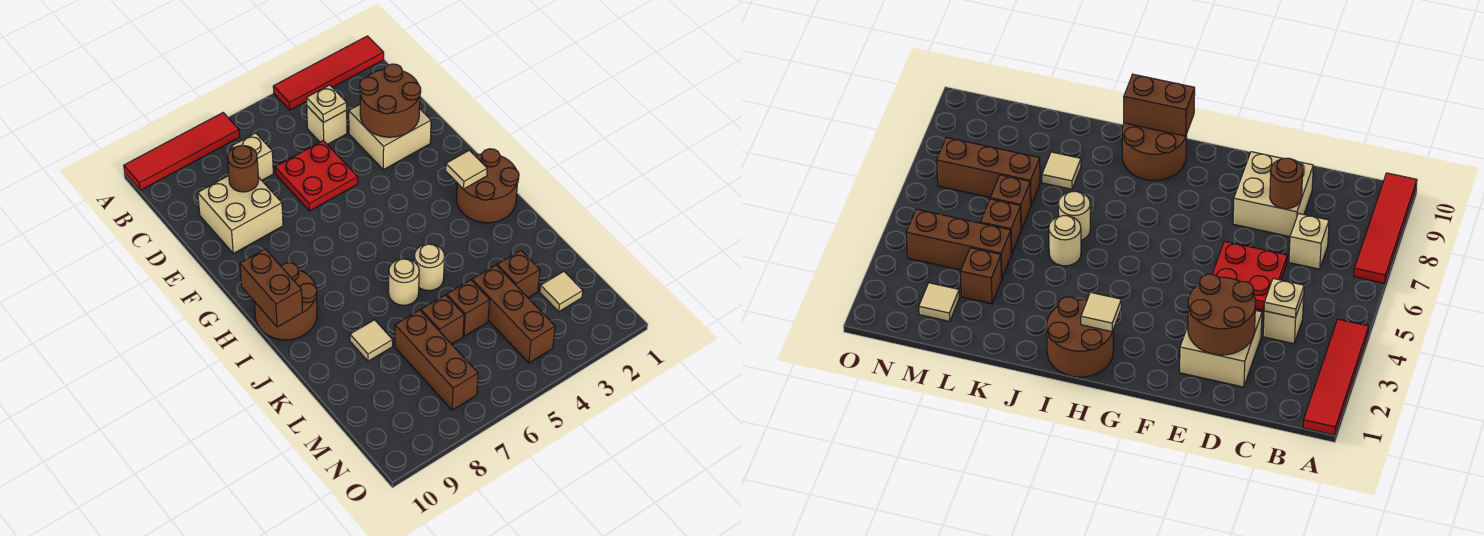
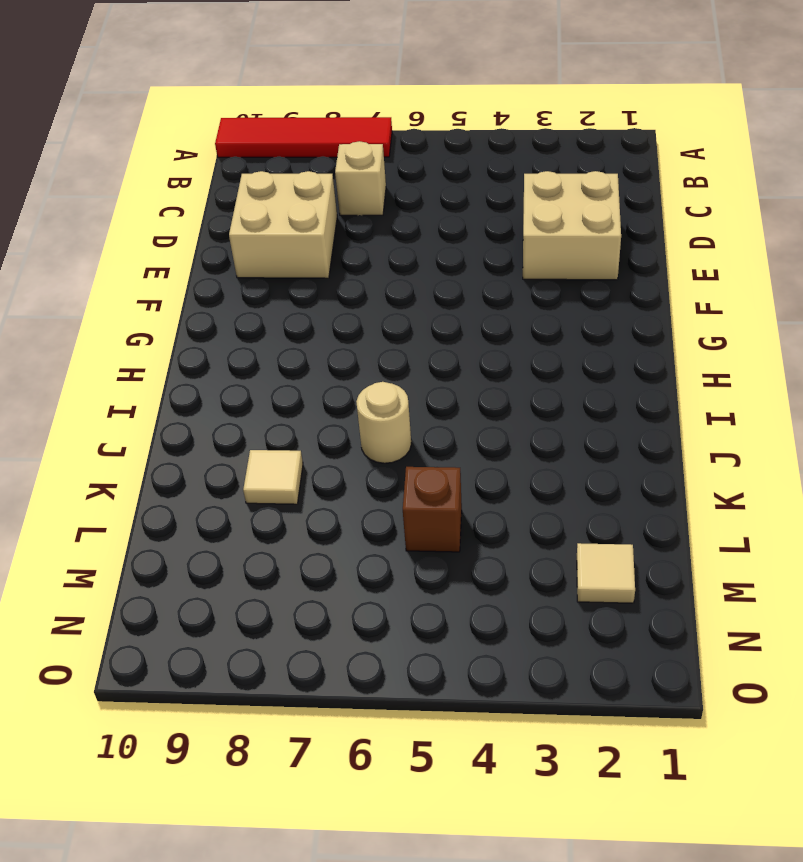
none -> red tile A1:A4 level 1
none -> tan brick C4 level 1
none -> red plate D5:E6 level 1

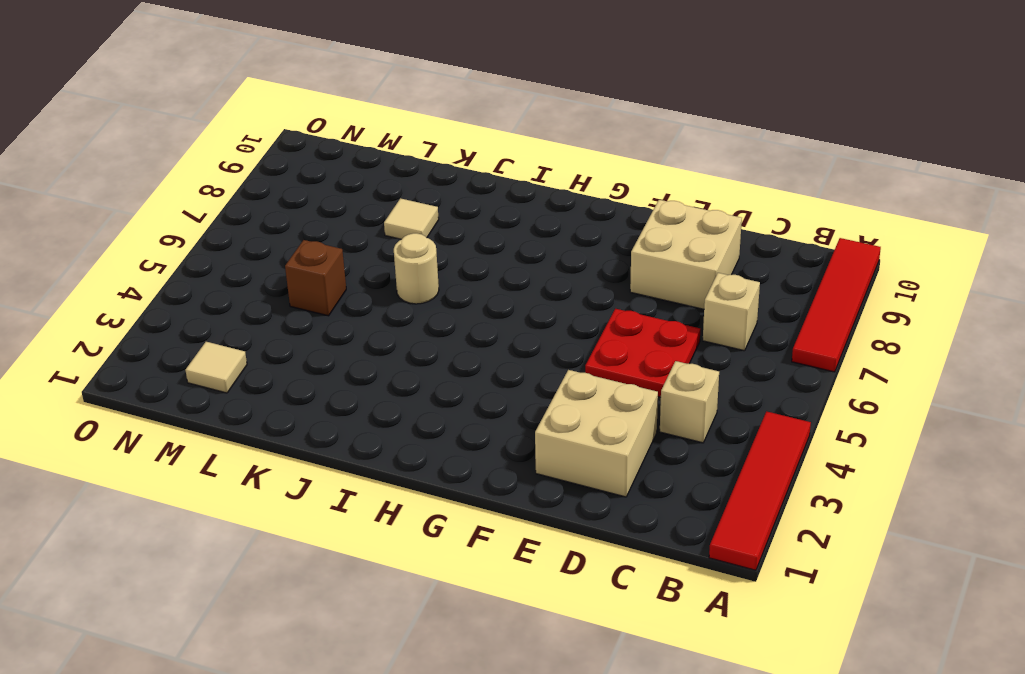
none -> brown round brick H1:I2 level 1
none -> brown round brick H9:I10 level 1
none -> tan round brick J5 level 1

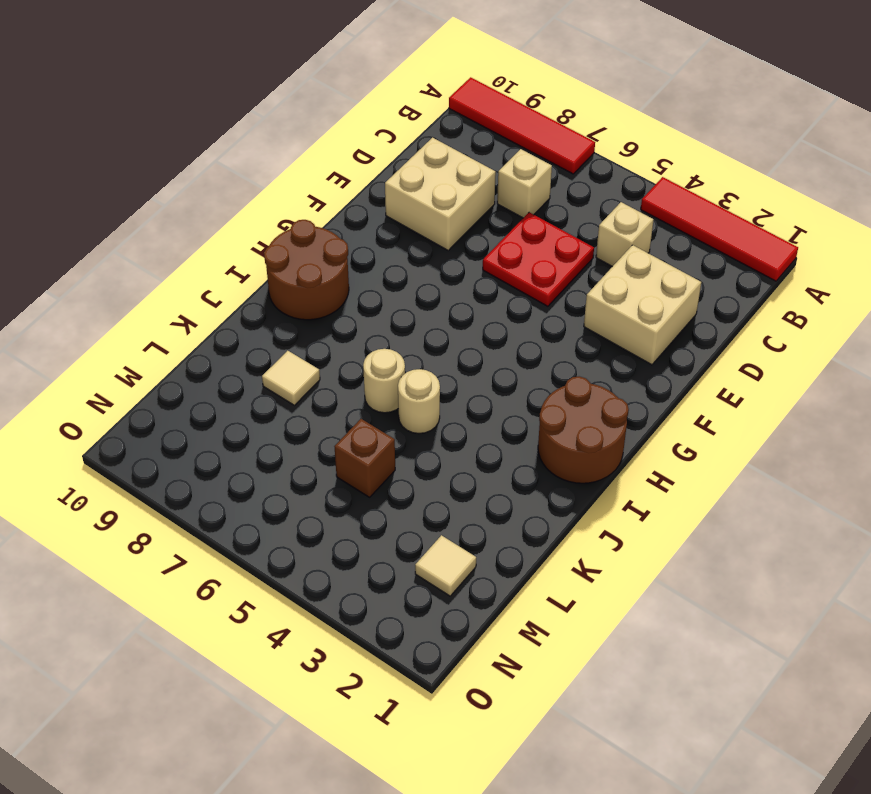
none -> brown brick L3 level 1
none -> brown brick L4:N4 level 1
none -> brown brick L6 level 1

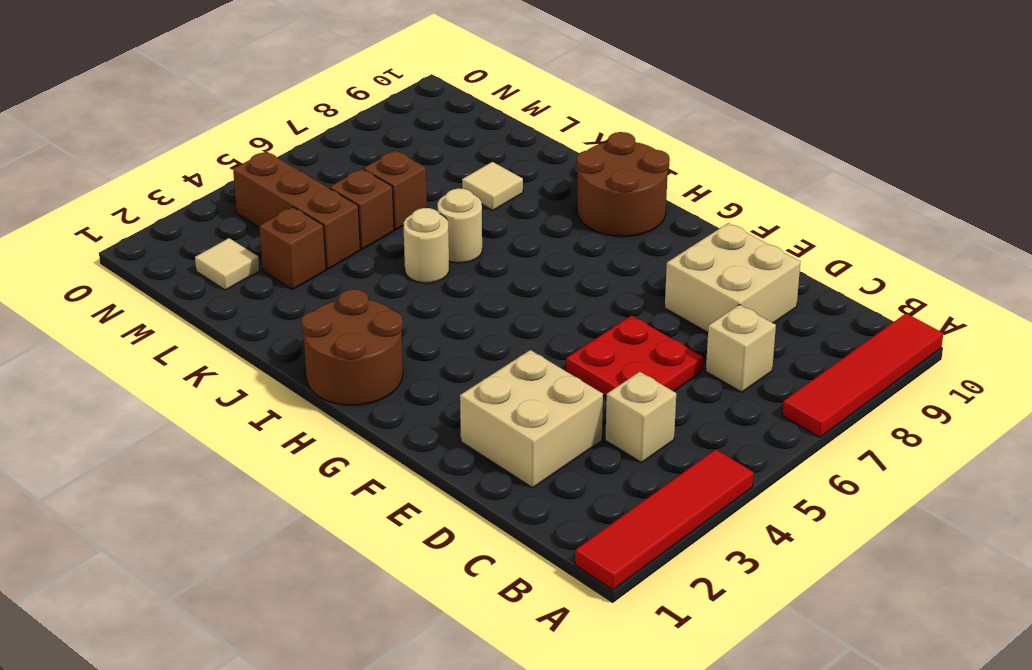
none -> brown brick L7:N7 level 1
none -> tan plate C4 level 2
none -> brown round brick D2:E3 level 2

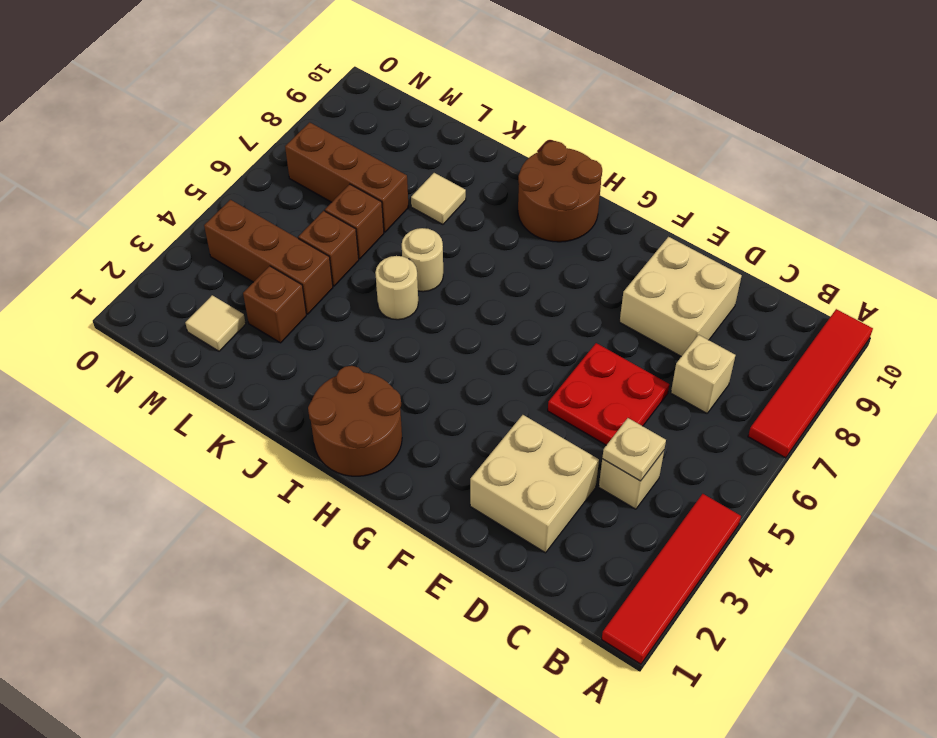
none -> brown round brick D2:E3 level 2
none -> brown round brick D8 level 2
none -> tan tile H2 level 2

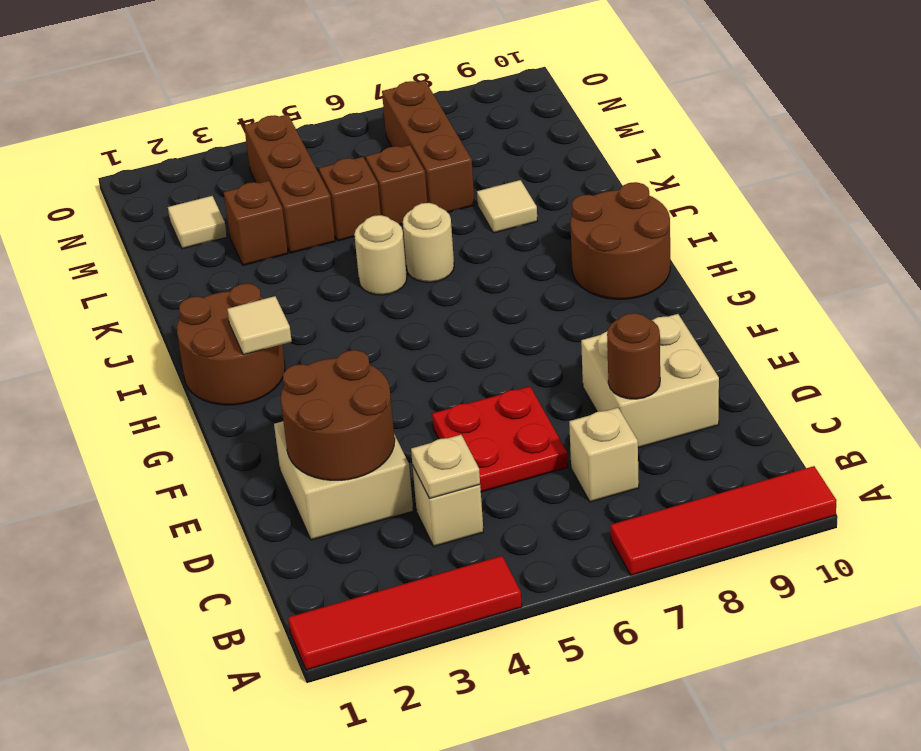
none -> brown brick H10:I10 level 2

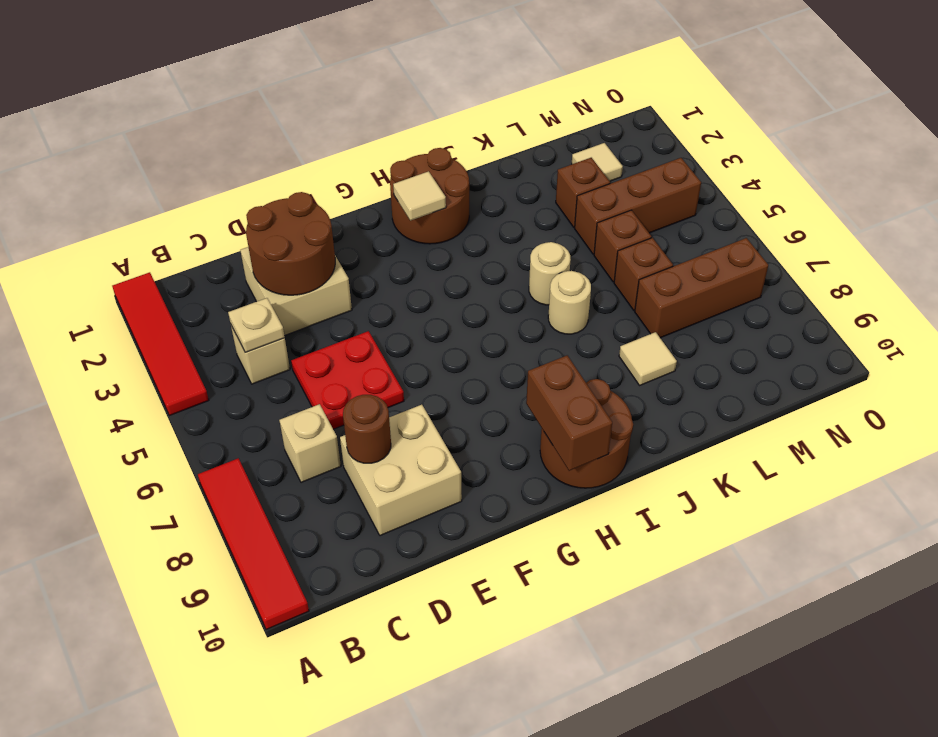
brown brick H9:H10 level 2 -> brown brick H10:I10 level 2

